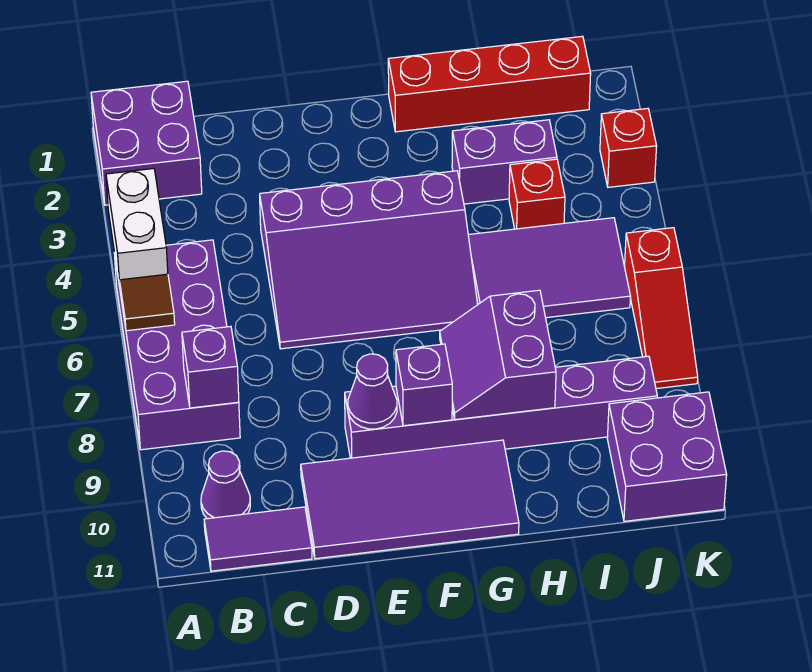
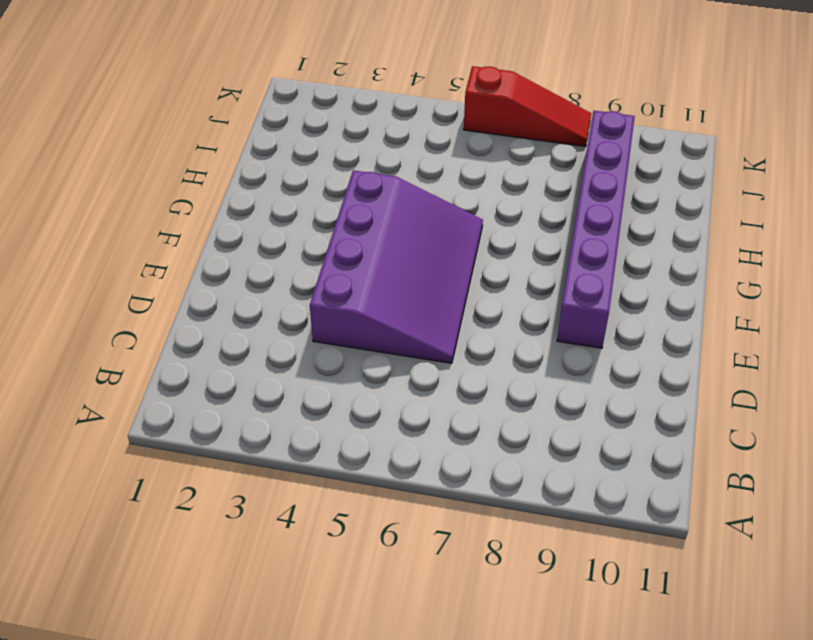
none -> purple brick A1:B2 level 1
none -> purple brick A5:B8 level 1
none -> purple cone B10 level 1

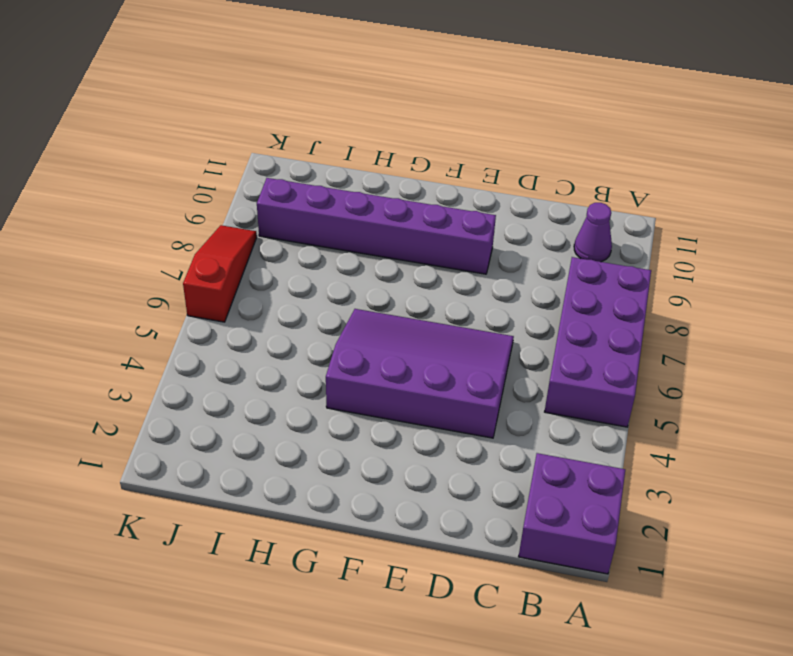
none -> purple tile B11:C11 level 1
none -> purple tile D10:G11 level 1
none -> red brick G1:J1 level 1

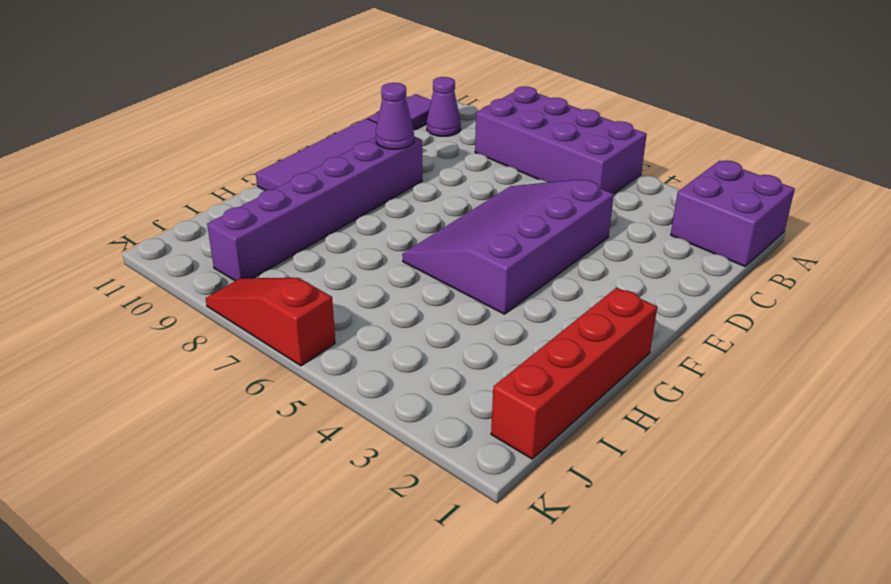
none -> purple brick H3:I3 level 1
none -> purple tile H5:J6 level 1
none -> red brick I4 level 1

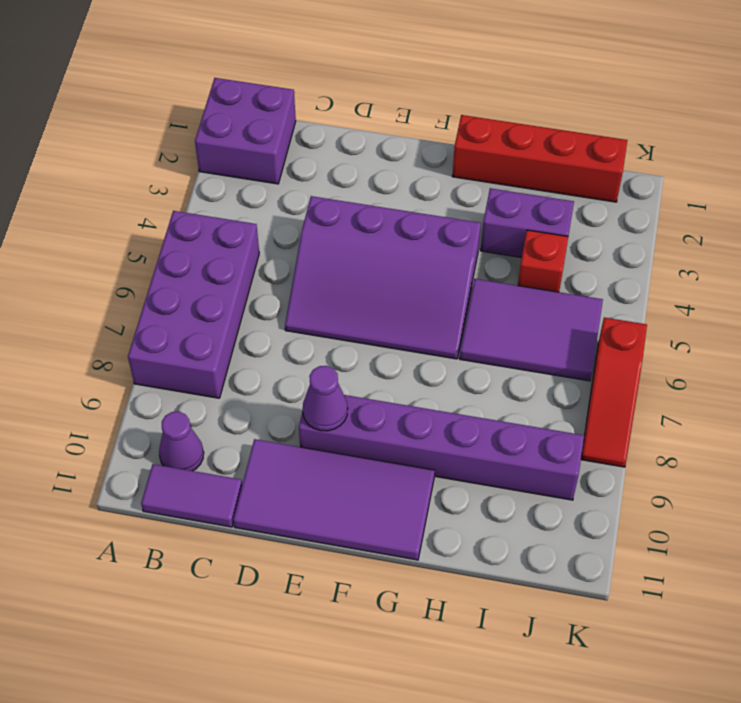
none -> purple brick J10:K11 level 1
none -> red brick K3 level 1
none -> white brick A4:A5 level 2

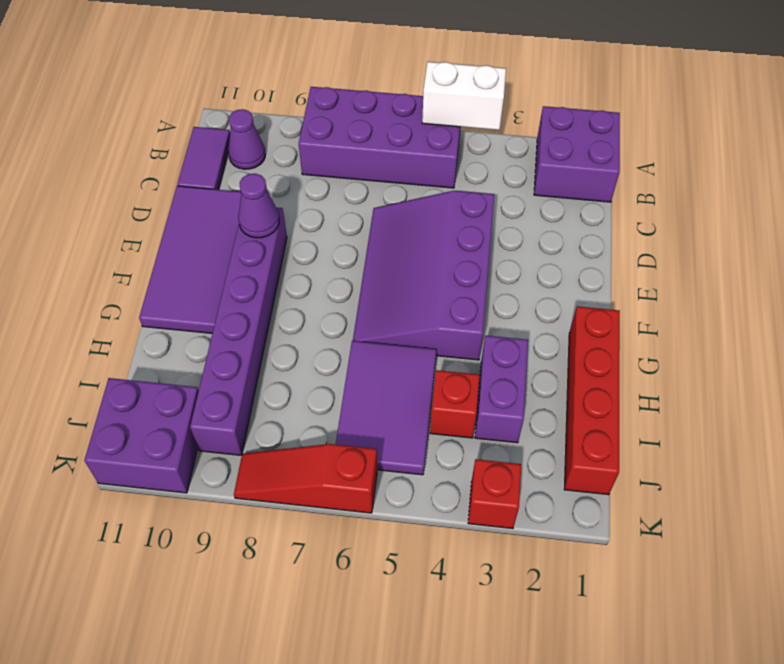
none -> brown tile A6 level 2
none -> purple brick B8 level 2
none -> purple brick F9 level 2

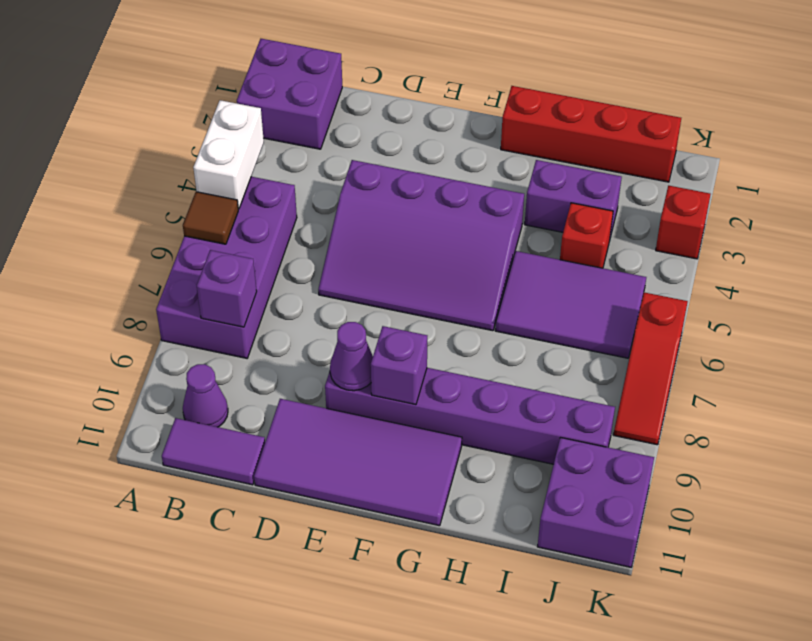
none -> purple slope G8:H9 level 2 top H

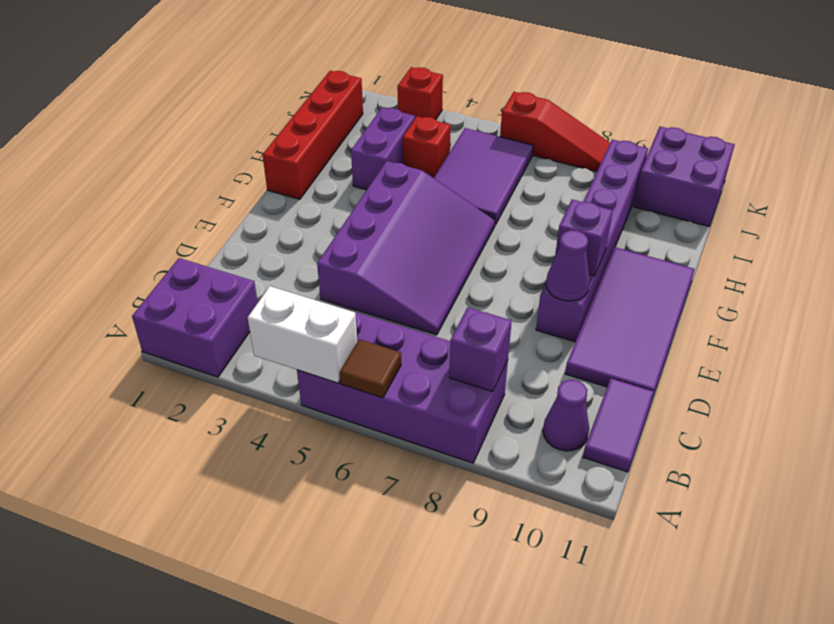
none -> purple slope G8:H9 level 2 top H

